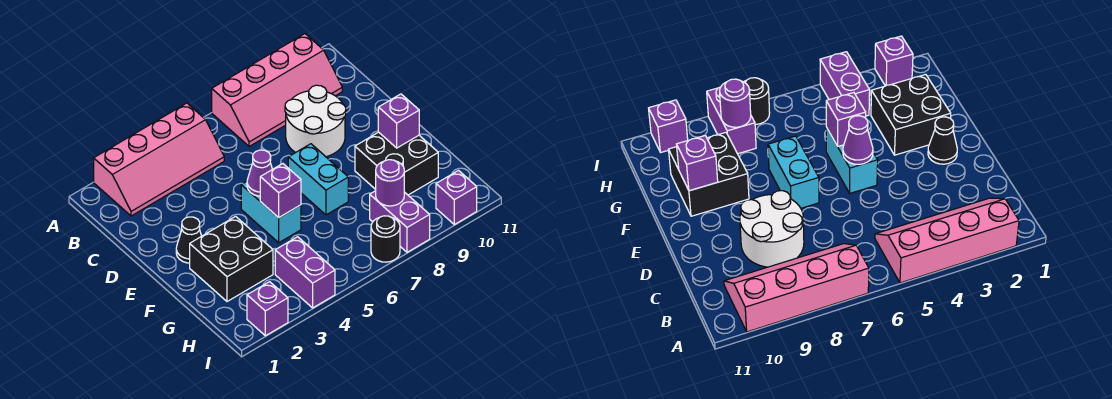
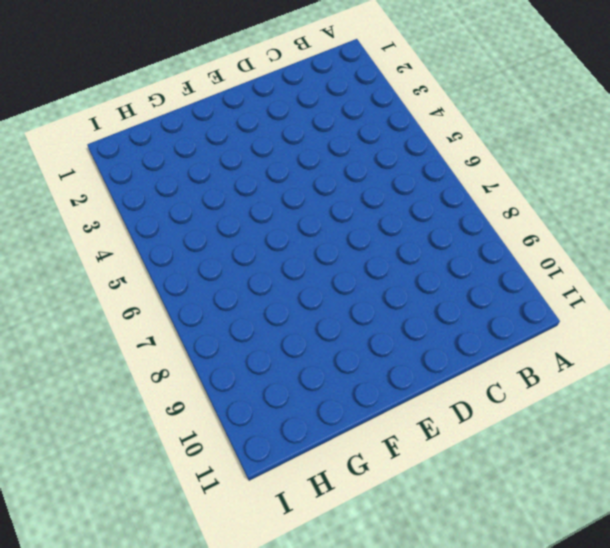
none -> pink slope A2:B5 level 1 top A
none -> pink slope A7:B10 level 1 top A
none -> white round brick C8:D9 level 1

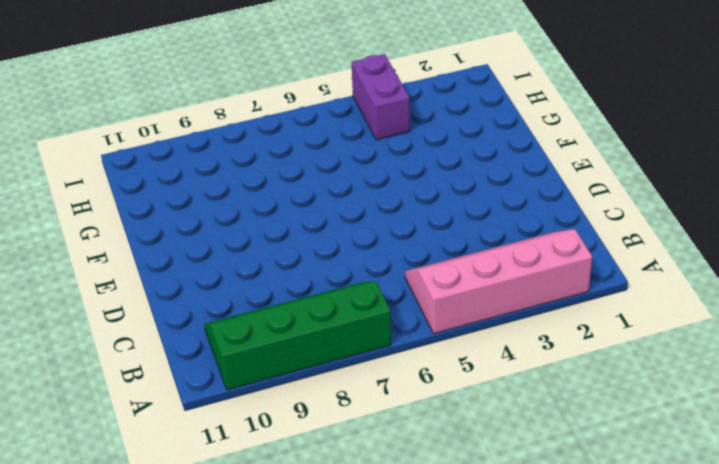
green slope A7:B10 level 1 top A -> pink slope A7:B10 level 1 top A
none -> white round brick C8:D9 level 1
none -> black cone E2 level 1
none -> cyan brick E5:F5 level 1

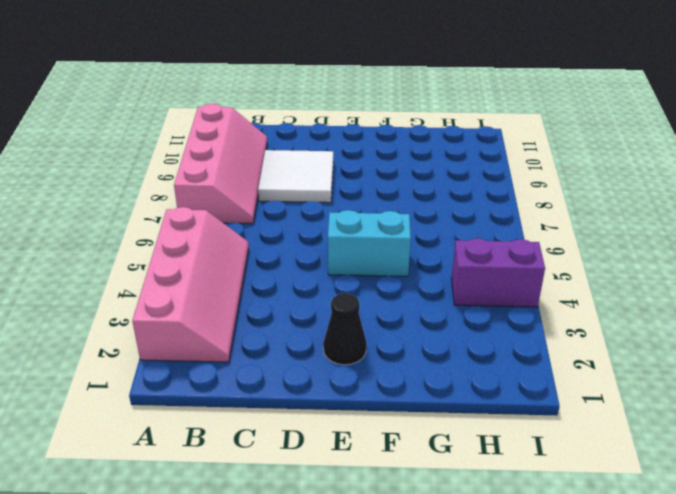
white tile C8:D9 level 1 -> white round brick C8:D9 level 1
none -> cyan brick E7:F7 level 1
none -> black brick F2:G3 level 1
none -> black brick F9:G10 level 1

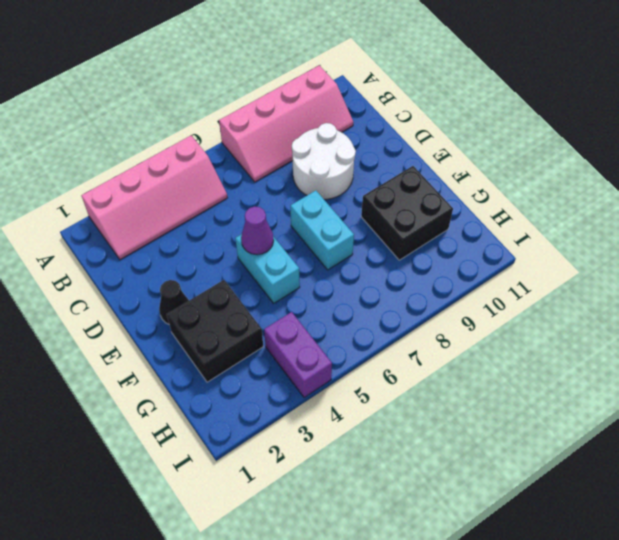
none -> purple brick H8:I8 level 1
none -> purple brick I2 level 1
none -> black round brick I7 level 1

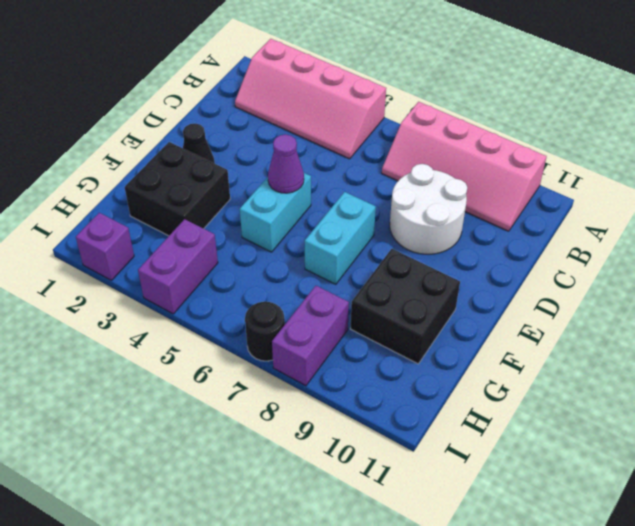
none -> purple brick I10 level 1
none -> purple brick F5 level 2
none -> purple brick F10 level 2

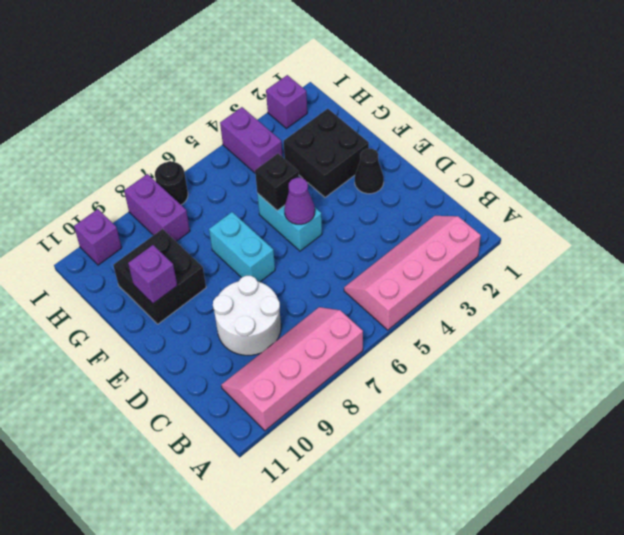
black brick F5 level 2 -> purple brick F5 level 2
none -> purple round brick H8 level 2

